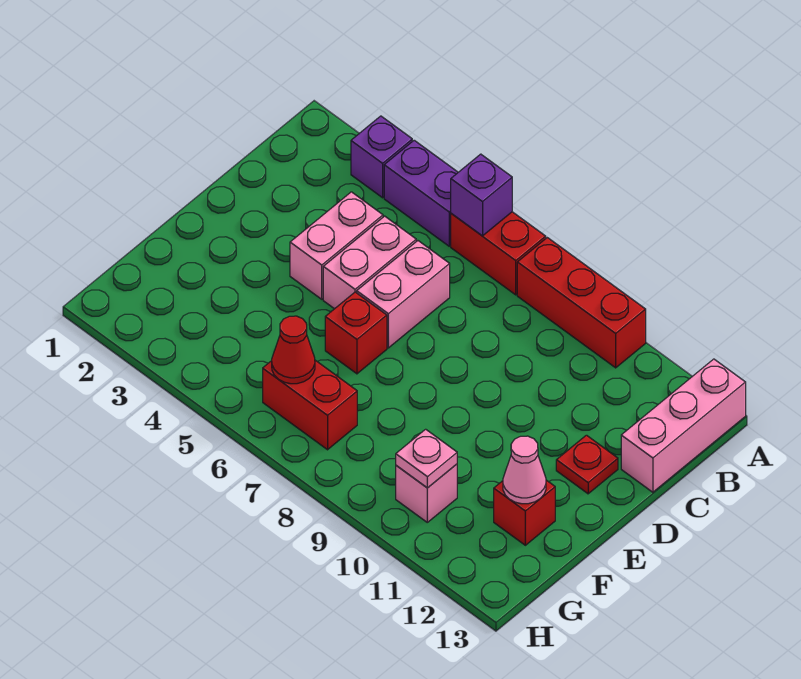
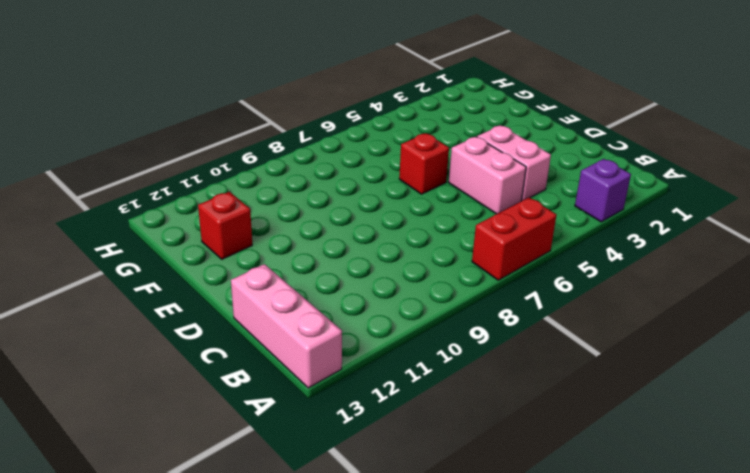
none -> purple brick A4:A5 level 1
none -> red brick A8:A10 level 1
none -> pink brick C6:D6 level 1

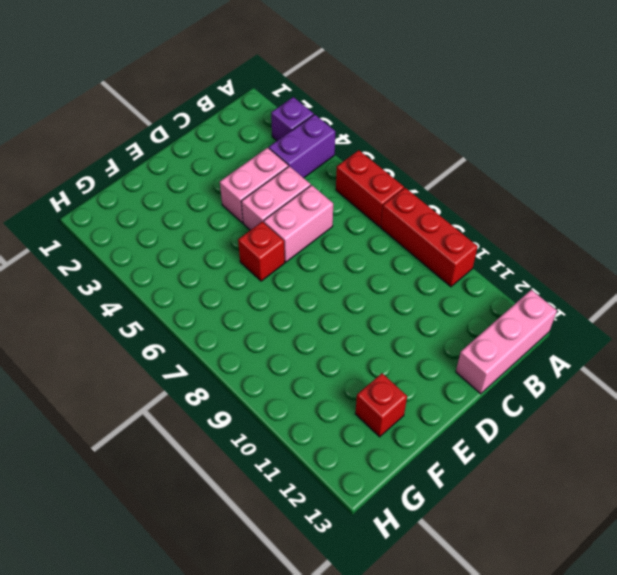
purple brick A4:B4 level 1 -> purple brick A4:A5 level 1
none -> red plate D12 level 1
none -> red brick G6:G7 level 1
none -> pink brick G10 level 1

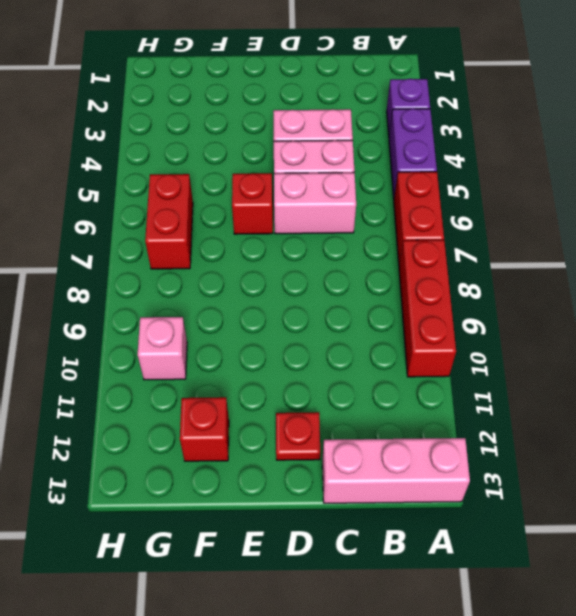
none -> purple brick A6 level 2
none -> pink cone F12 level 2
none -> red cone G6 level 2

